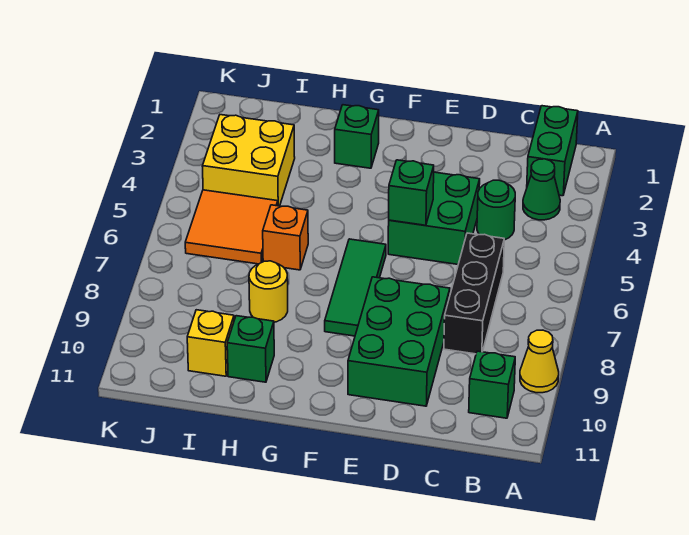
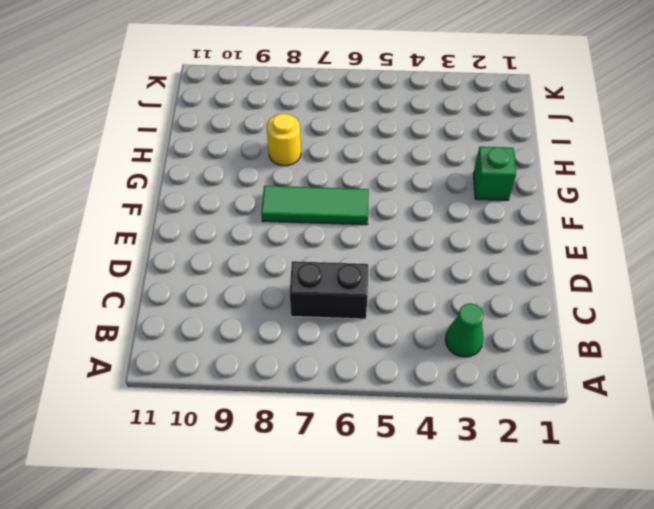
black brick C6:C7 level 1 -> black brick C6:C8 level 1
none -> yellow cone A9 level 1
none -> green brick B1:B2 level 1
none -> green brick B10 level 1

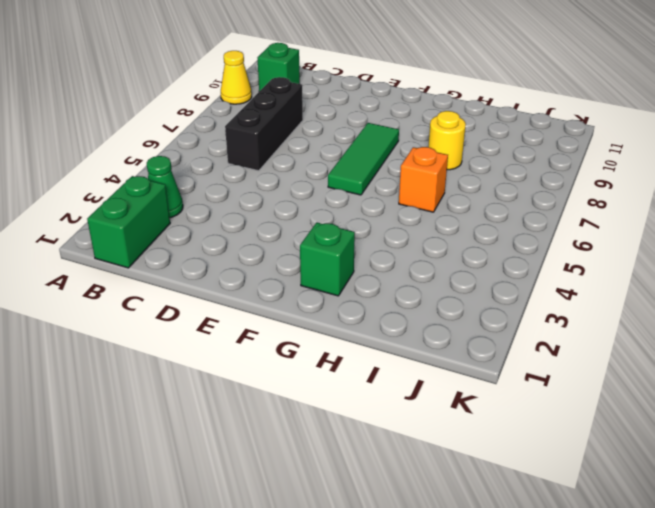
none -> green round brick C4 level 1
none -> green brick D4:E5 level 1
none -> green brick D8:E10 level 1

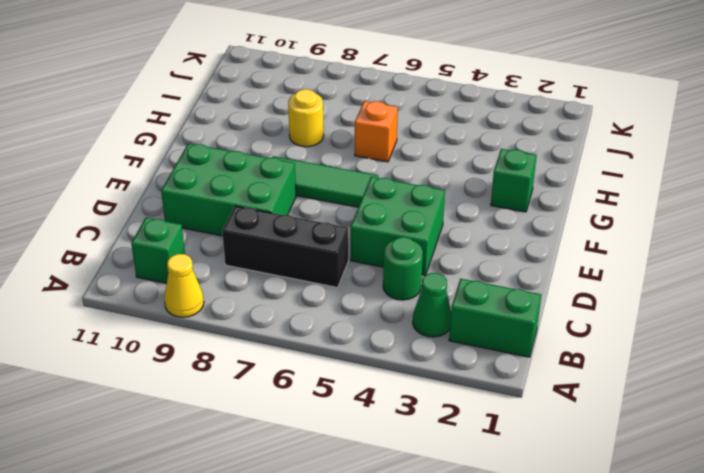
none -> green brick H10 level 1
none -> yellow brick I3:J4 level 1
none -> orange tile I5:J6 level 1

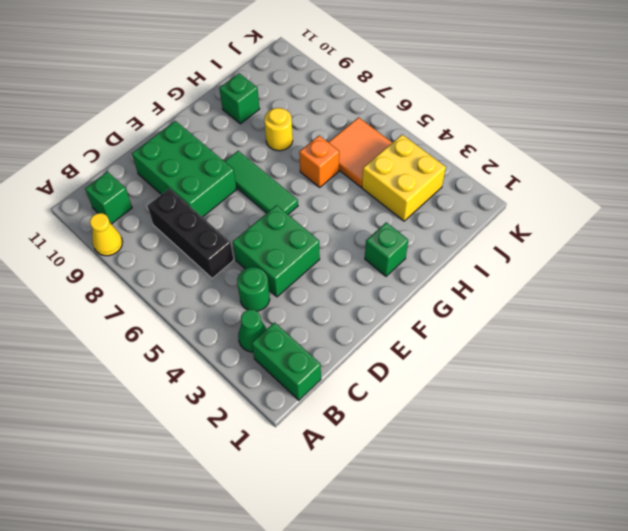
none -> yellow brick I10 level 1
none -> green brick E5 level 2

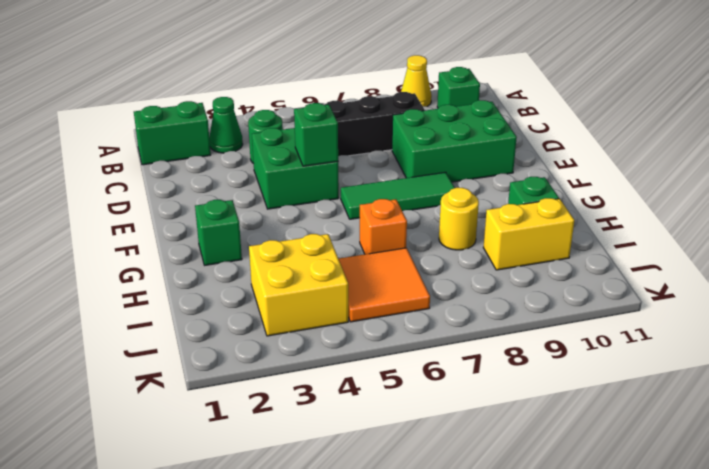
yellow brick I9:I10 level 1 -> yellow brick I10 level 1

